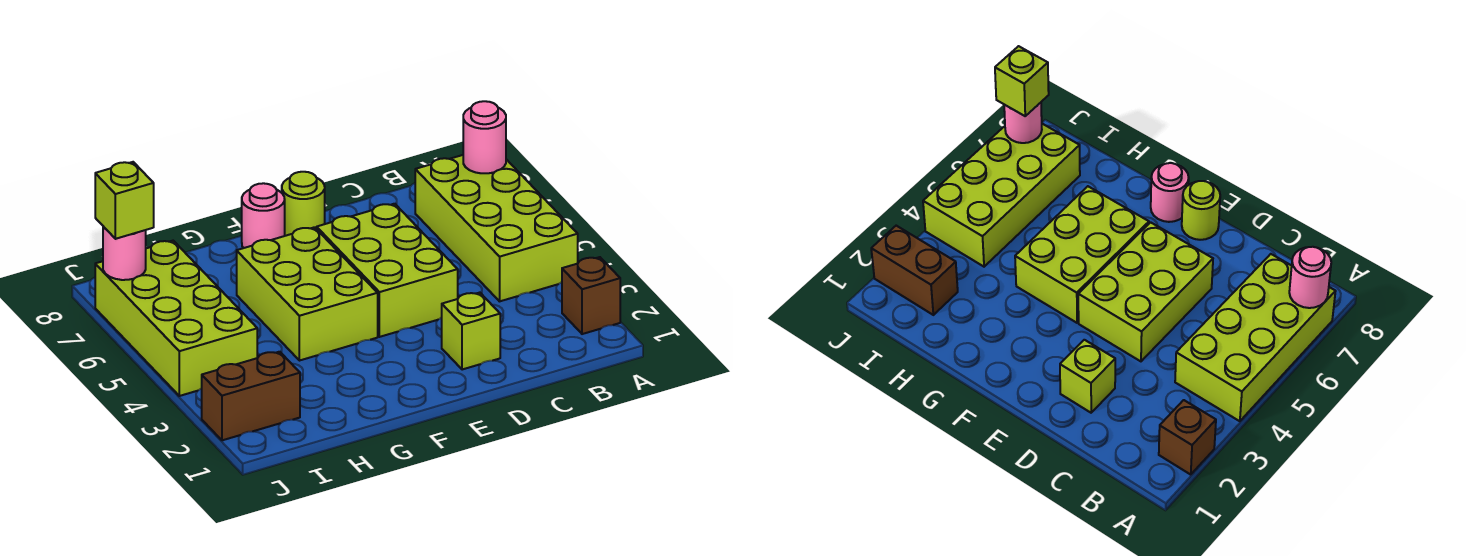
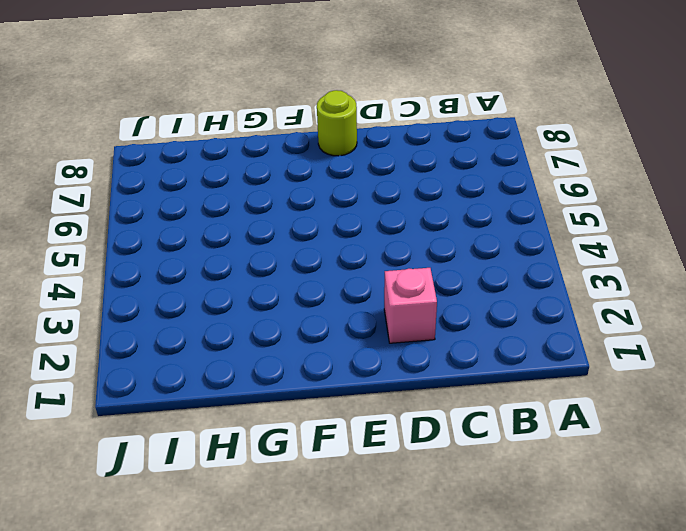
pink brick D2 level 1 -> lime brick D2 level 1
none -> brown brick A2 level 1
none -> lime brick A4:B7 level 1
none -> lime brick D4:E6 level 1

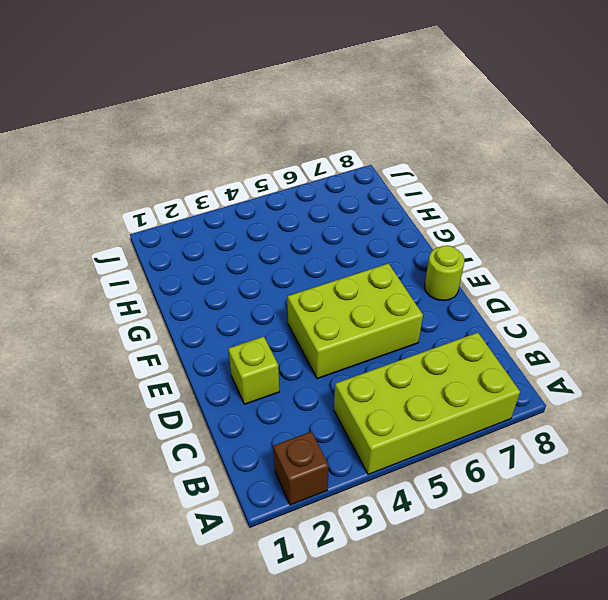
none -> lime brick F4:G6 level 1
none -> pink round brick F8 level 1
none -> brown brick I2:J2 level 1

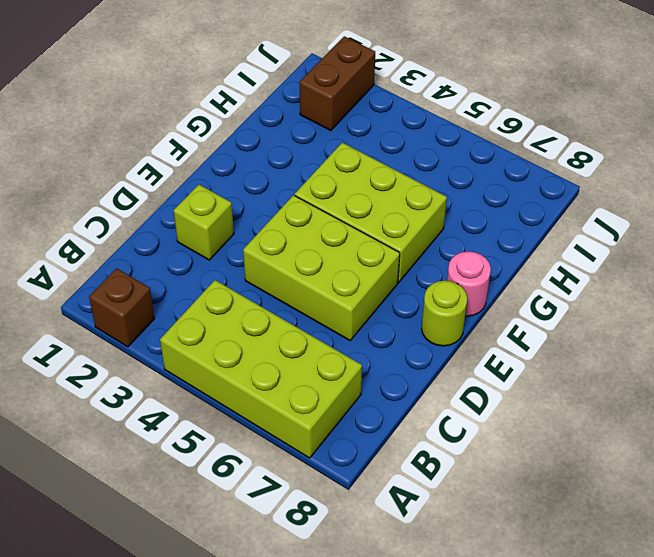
none -> lime brick I4:J7 level 1
none -> pink round brick A7 level 2
none -> pink round brick J7 level 2

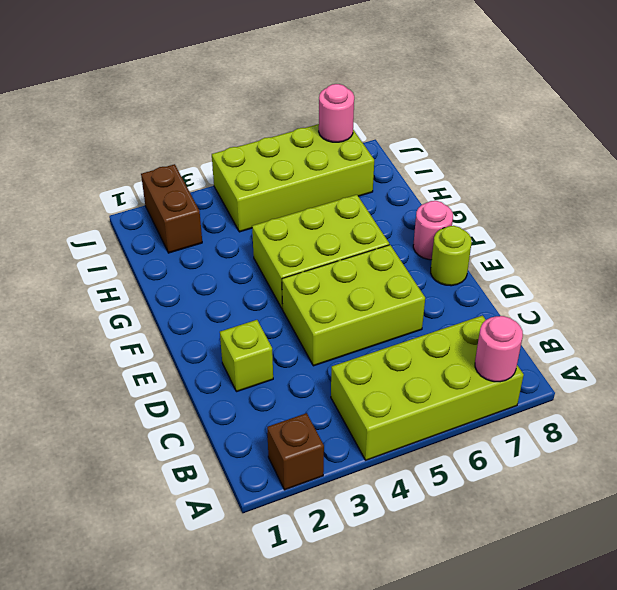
none -> lime brick J7 level 3

